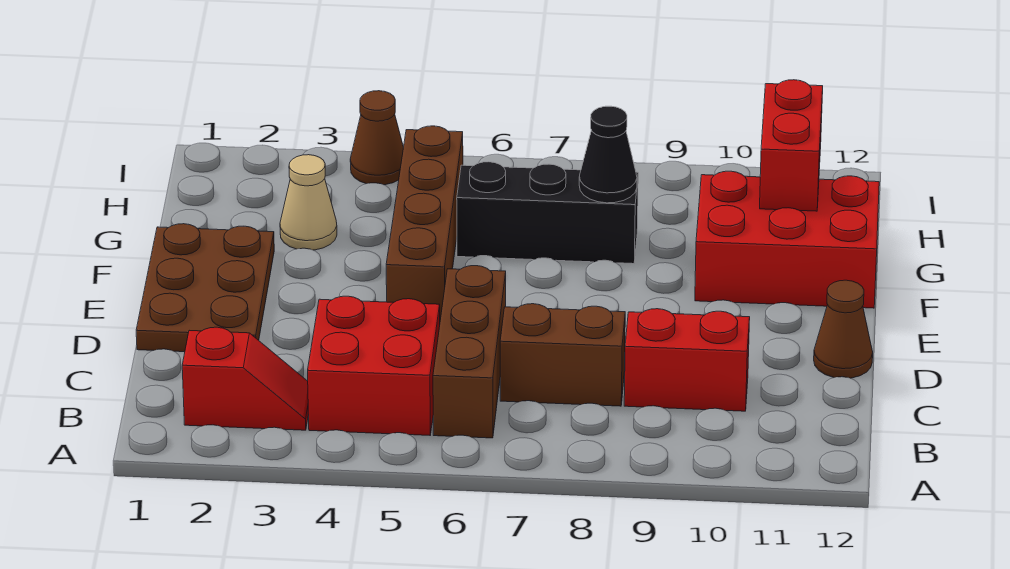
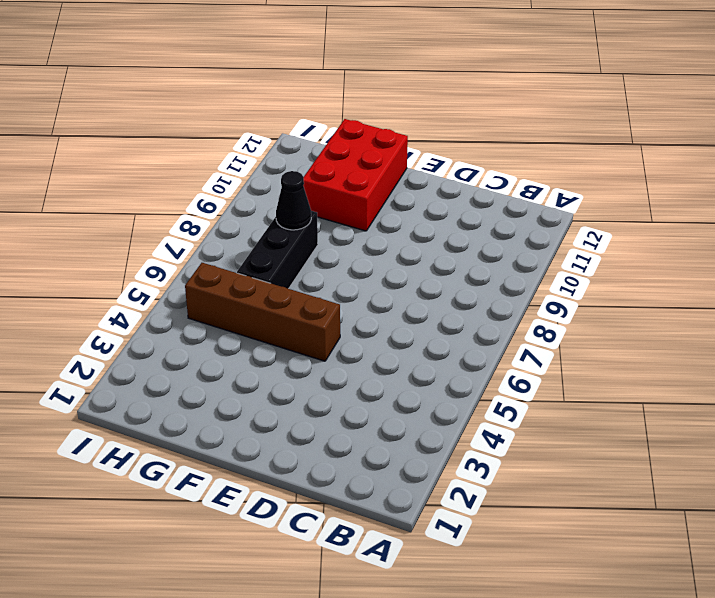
none -> red slope B2:B3 level 1 top 2
none -> red brick B4:C5 level 1
none -> brown brick B6:D6 level 1

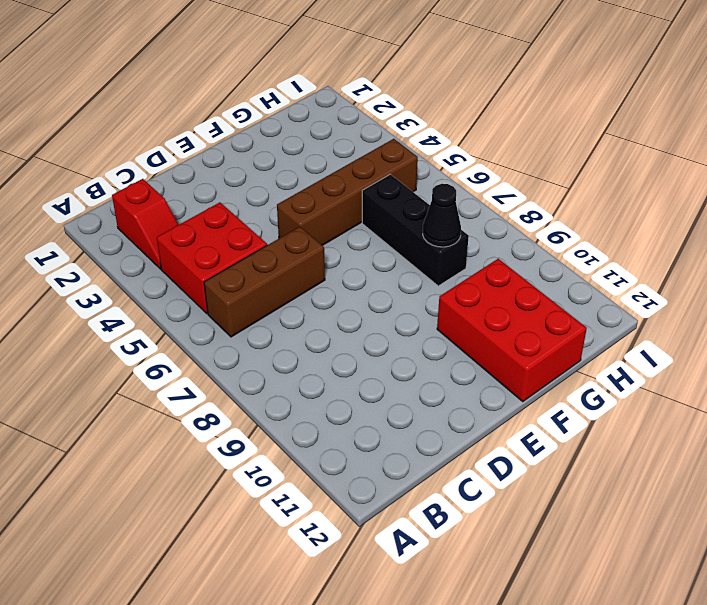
none -> brown brick C7:C8 level 1
none -> red brick C9:C10 level 1
none -> brown plate D1:F2 level 1

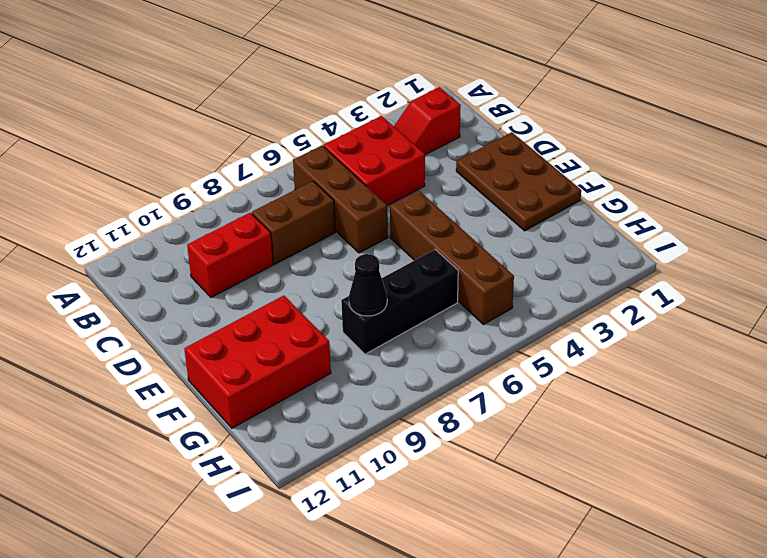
none -> brown cone D12 level 1
none -> tan cone G3 level 1
none -> brown cone I4 level 1

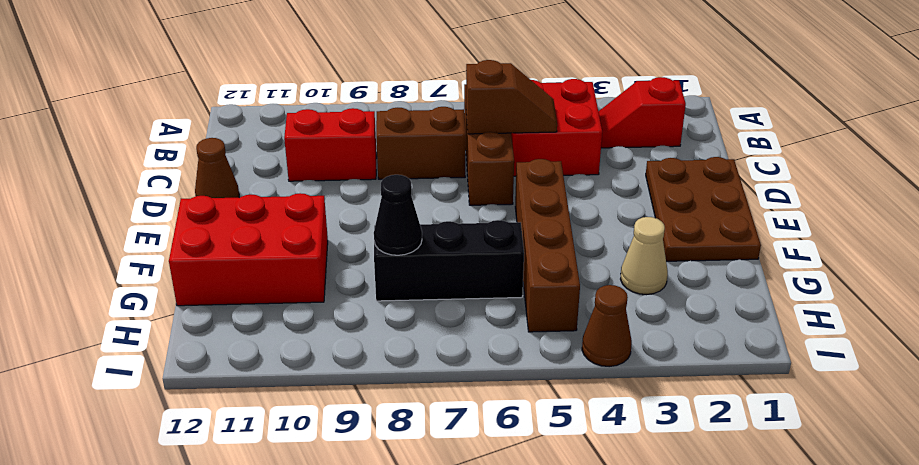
brown slope C5:C6 level 2 top 6 -> none
none -> red brick G11:H11 level 2

